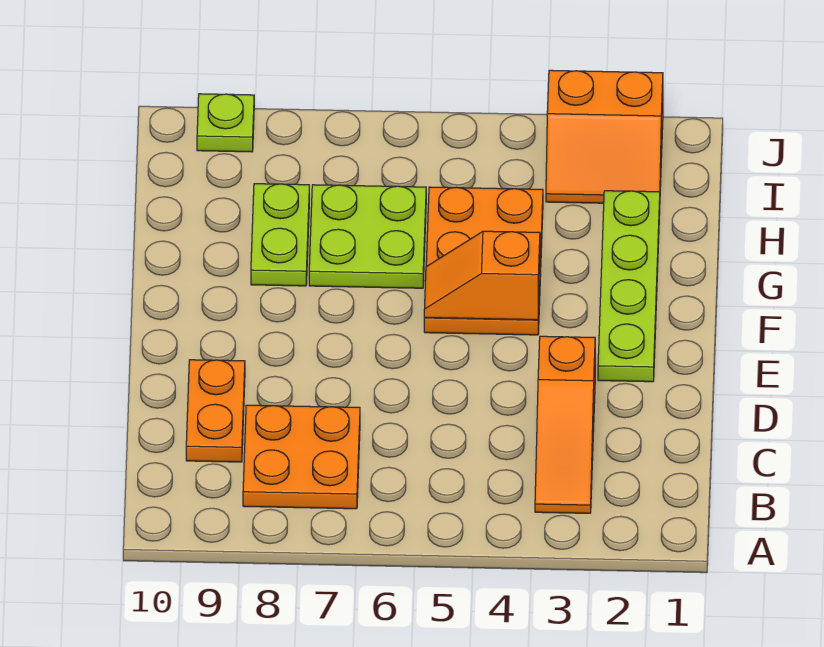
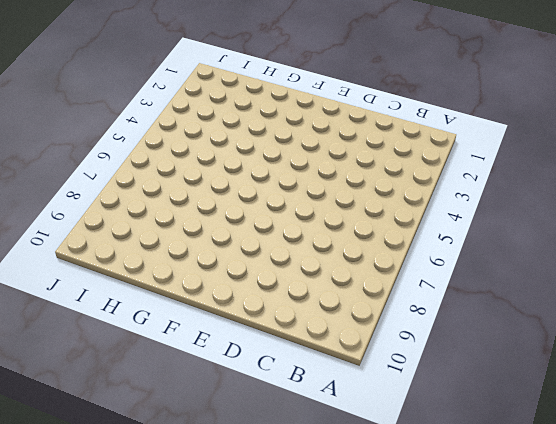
none -> orange slope B3:D3 level 1 top D
none -> orange plate B7:C8 level 1

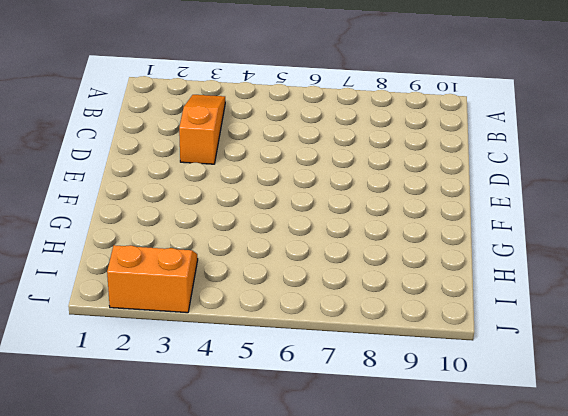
none -> orange plate B7:C8 level 1
none -> orange plate C9:D9 level 1

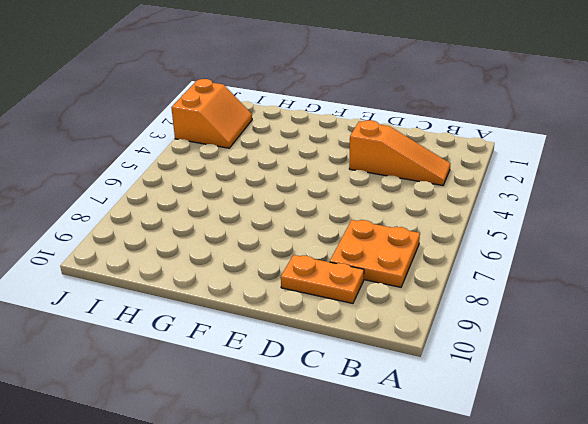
none -> lime plate E2:H2 level 1
none -> orange plate F4:H5 level 1

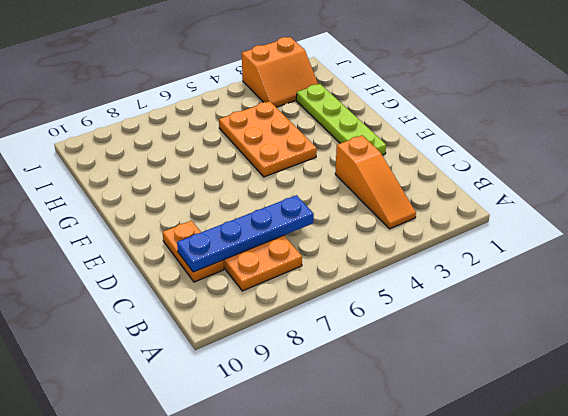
blue plate C6:C9 level 2 -> none
none -> lime plate G6:H7 level 1
none -> lime plate G8:H8 level 1

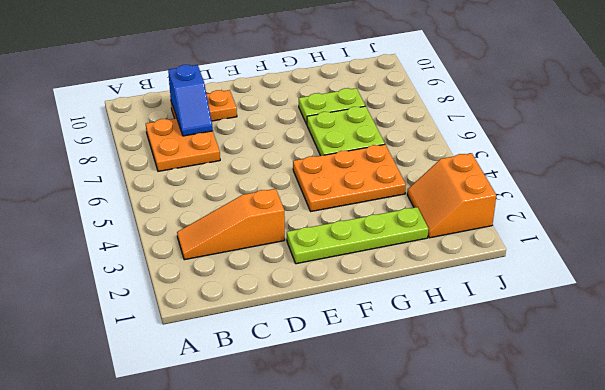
blue slope C8:C9 level 2 top 9 -> none
none -> lime plate J9 level 1
none -> orange slope F4:F5 level 2 top 4

